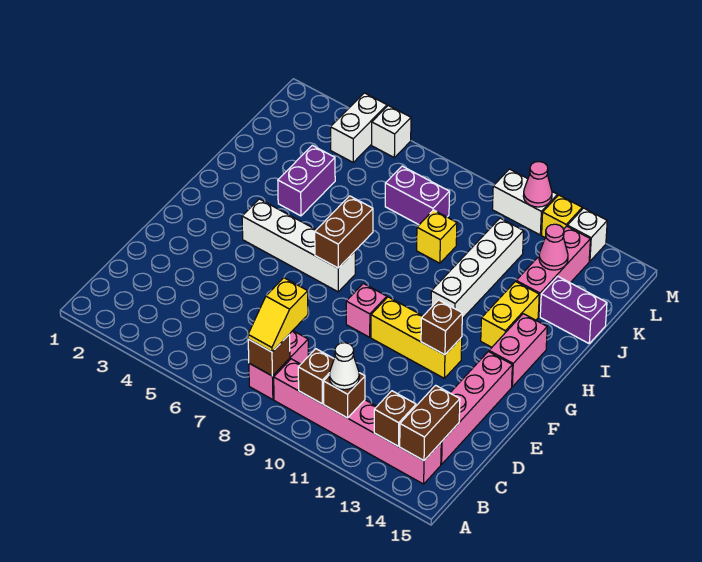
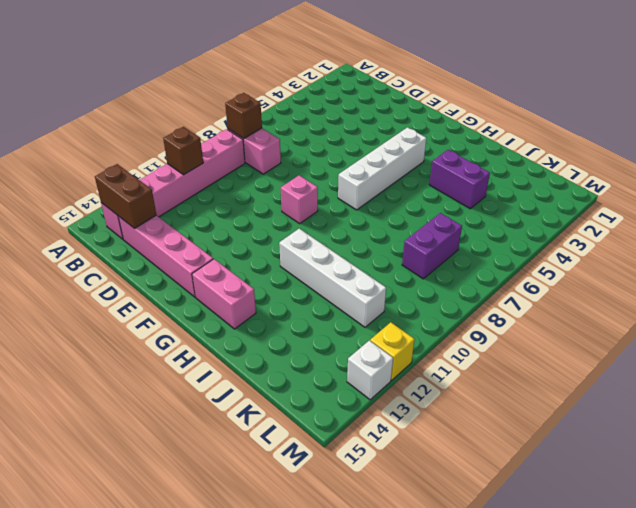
none -> yellow brick F10:F12 level 1
none -> yellow brick H13:I13 level 1
none -> yellow brick J9 level 1
none -> pink brick J13:L13 level 1

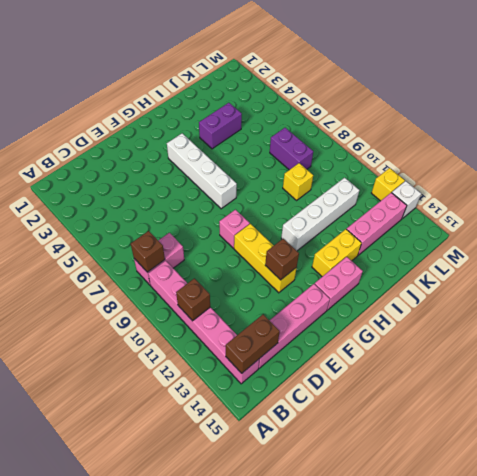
none -> purple brick J14:J15 level 1
none -> white brick L4:M4 level 1
none -> white brick M5 level 1
none -> white brick M10:M11 level 1

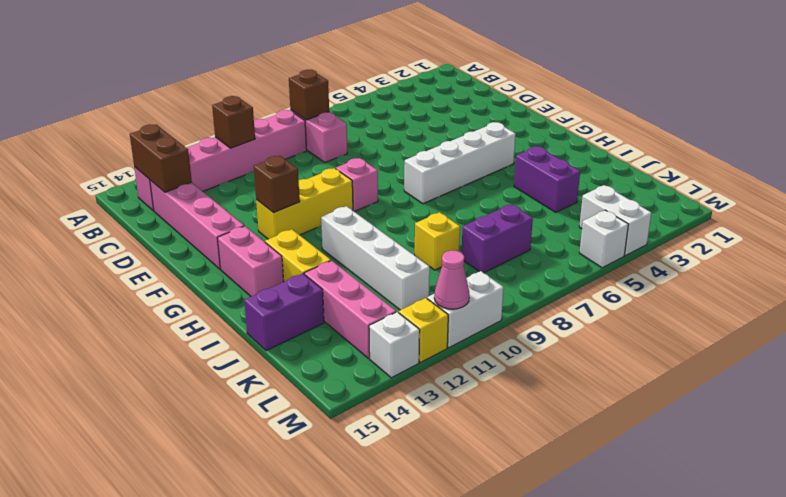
none -> brown brick B10 level 2
none -> brown brick B13 level 2
none -> brown brick G7:H7 level 2
none -> pink cone K13 level 2

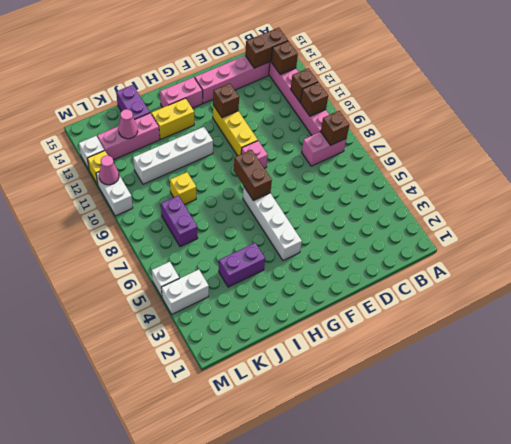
brown brick G7:G8 level 2 -> brown brick G7:H7 level 2
none -> yellow slope B8:C8 level 3 top C
none -> white cone B11 level 3

